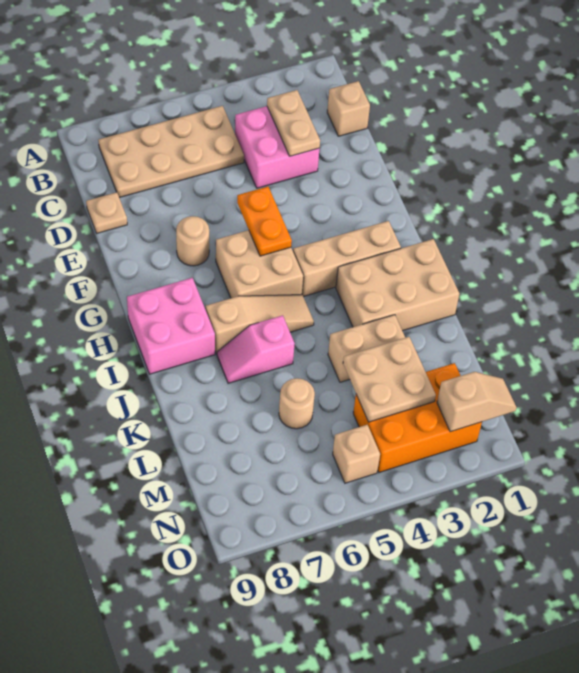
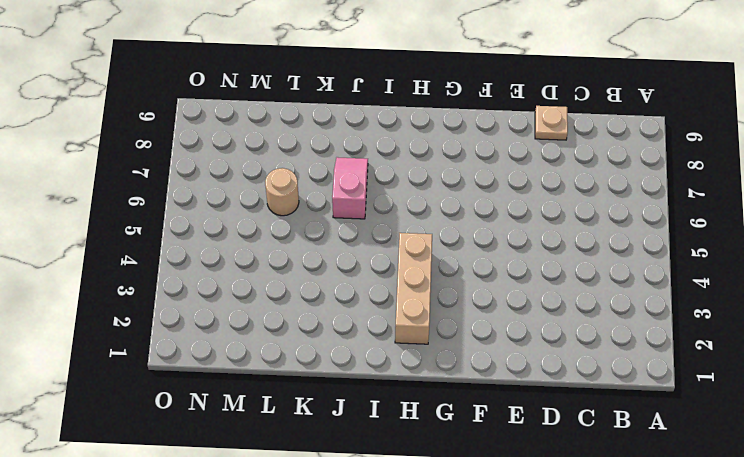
none -> tan plate B5:C8 level 1
none -> tan brick C1 level 1
none -> pink brick C3:D4 level 1

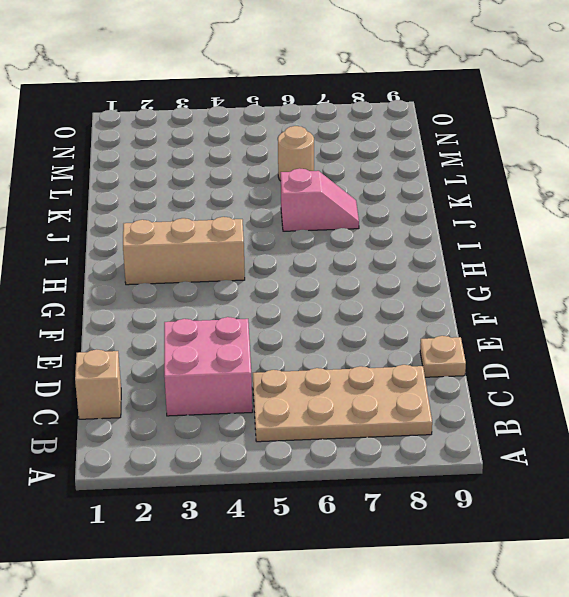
none -> tan round brick F7 level 1
none -> tan brick G5:H6 level 1
none -> pink brick H8:I9 level 1

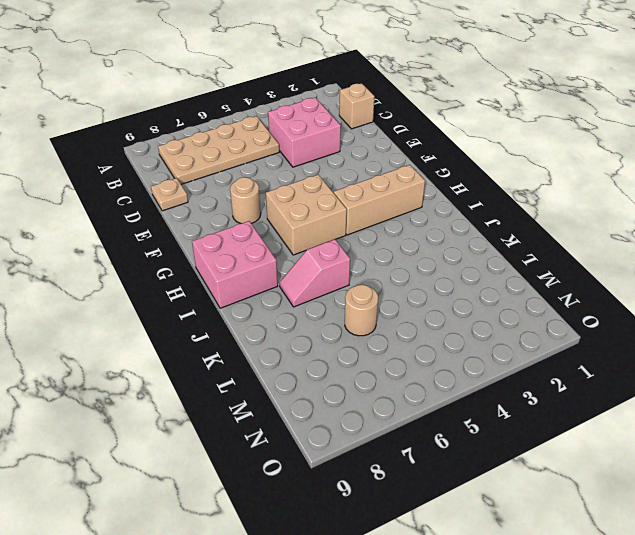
none -> tan brick I1:J3 level 1
none -> tan slope I5:I7 level 1 top 7
none -> tan brick K3:K4 level 1

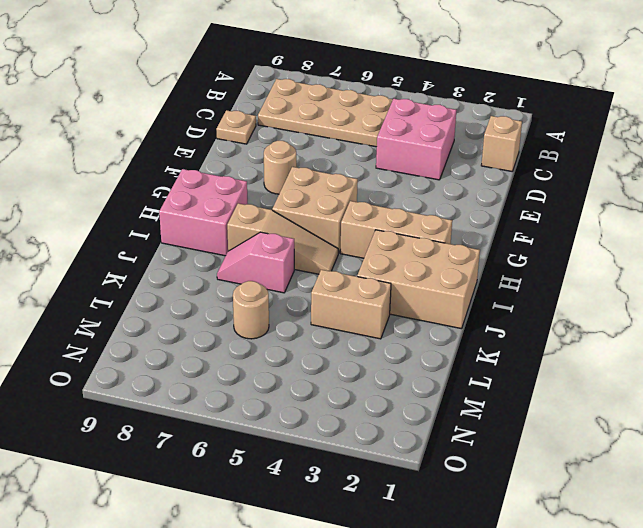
none -> orange brick M2:N4 level 1
none -> tan brick N5 level 1
none -> tan plate C3:D3 level 2

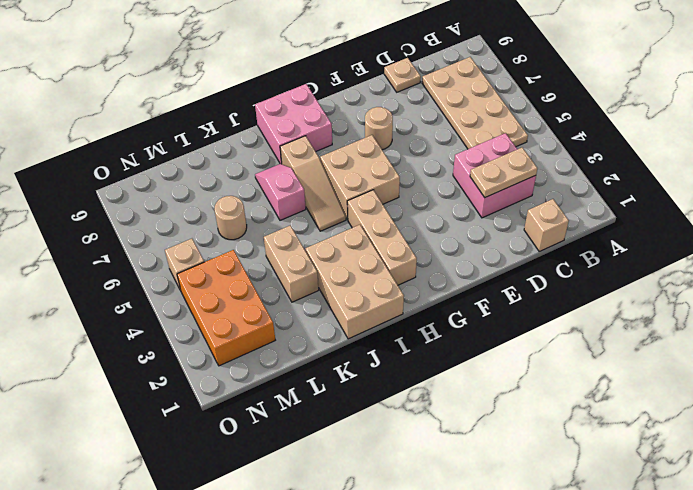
none -> orange plate F5:G5 level 2
none -> tan plate L3:M4 level 2
none -> tan slope N1:N2 level 2 top 2

